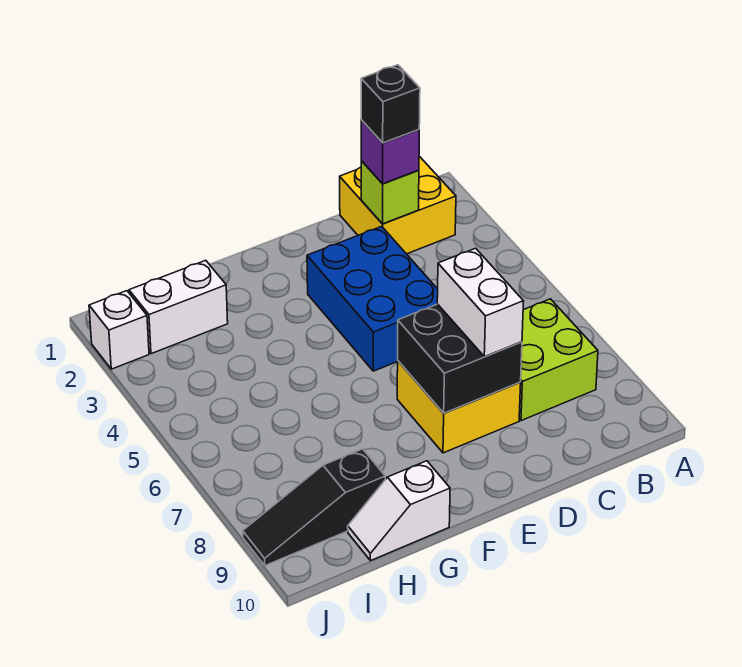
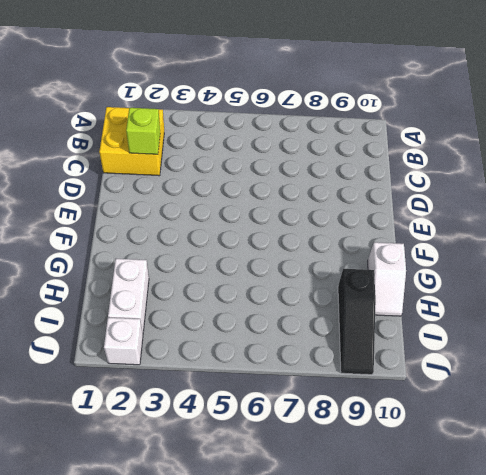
none -> lime brick B7:C8 level 1
none -> blue brick D3:E5 level 1
none -> yellow brick D7:E8 level 1

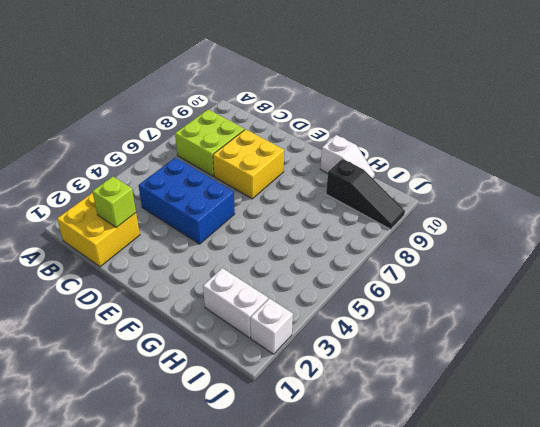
blue brick C4:E5 level 1 -> blue brick D3:E5 level 1
none -> black brick D7:E8 level 2
none -> purple brick C2 level 3
none -> white brick D7:D8 level 3

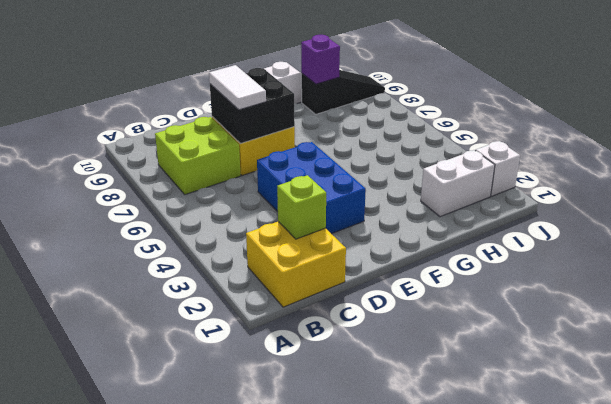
white tile D7:D8 level 3 -> white brick D7:D8 level 3
purple brick H9 level 2 -> purple brick C2 level 3
none -> black brick C2 level 4

